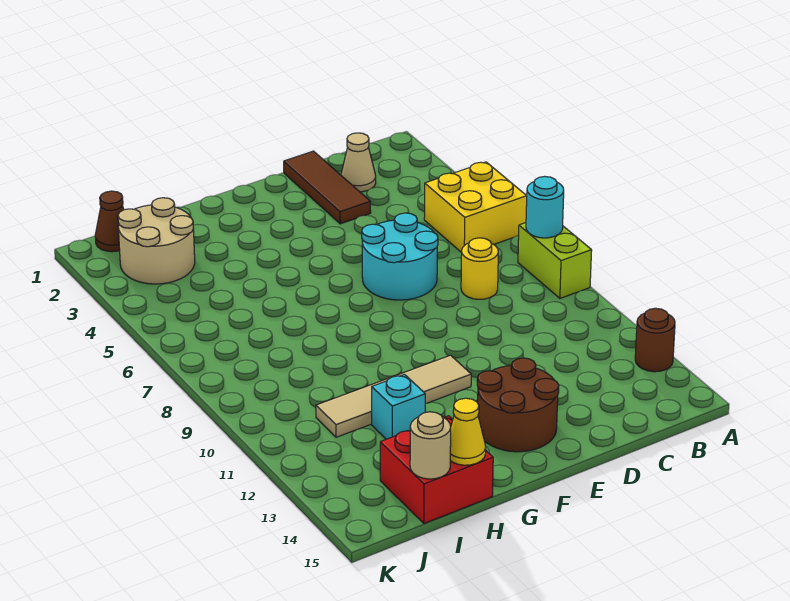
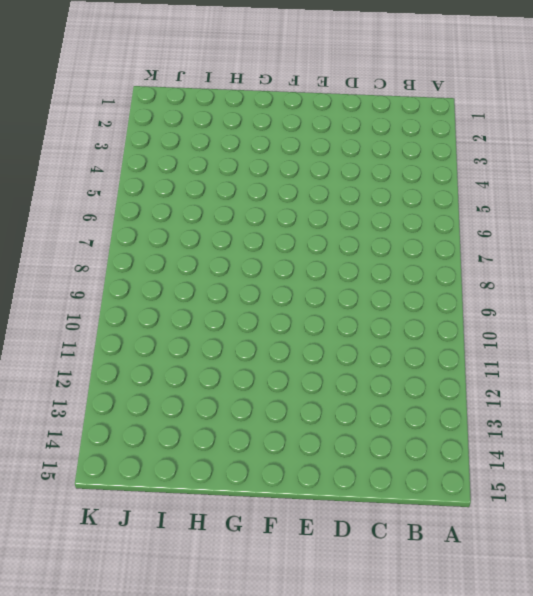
none -> yellow brick A5:B6 level 1
none -> lime brick A8:A9 level 1
none -> brown round brick A13 level 1

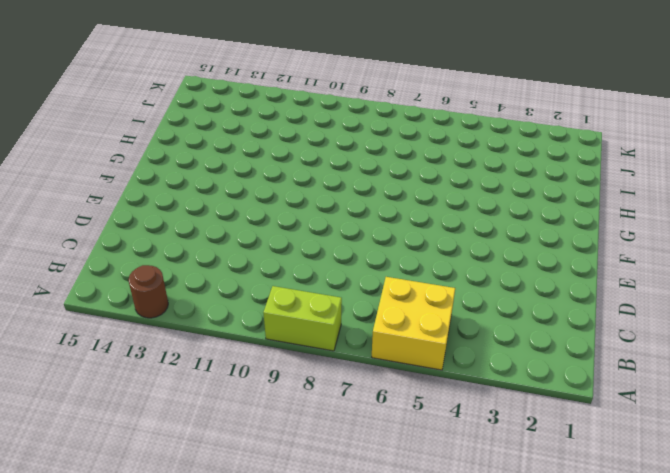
none -> tan cone C2 level 1
none -> yellow round brick C8 level 1
none -> brown tile D1:D3 level 1

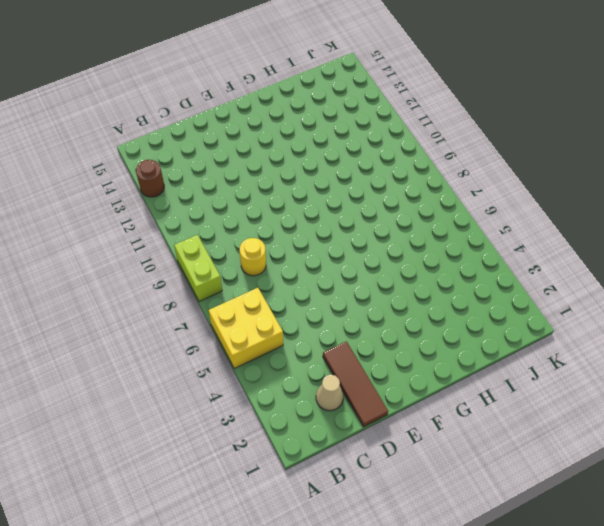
none -> cyan round brick D6:E7 level 1
none -> brown round brick E13:F14 level 1
none -> tan tile F11:I11 level 1

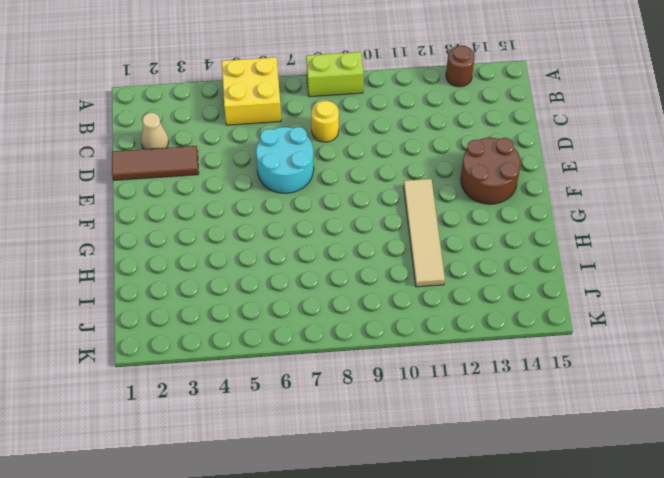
none -> cyan brick H12 level 1
none -> red brick H14:I15 level 1
none -> tan round brick I2:J3 level 1

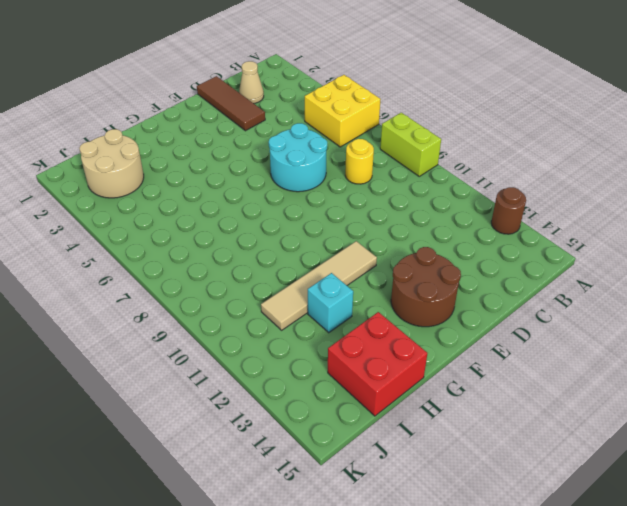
none -> brown cone J1 level 1
none -> cyan round brick A8 level 2
none -> yellow cone H15 level 2

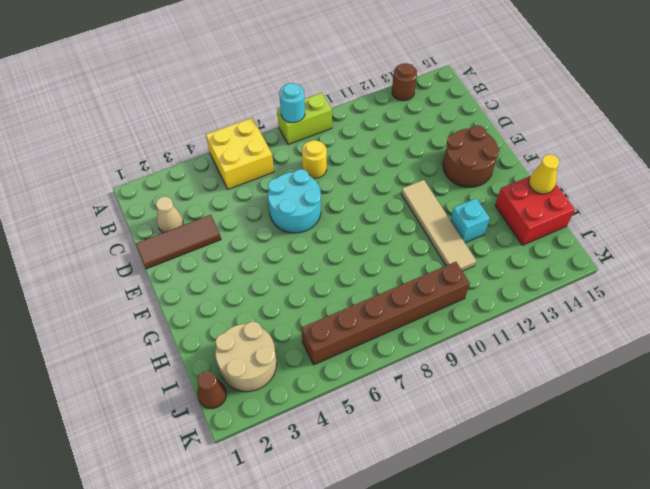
brown brick J5:J10 level 1 -> none
none -> tan round brick I15 level 2

